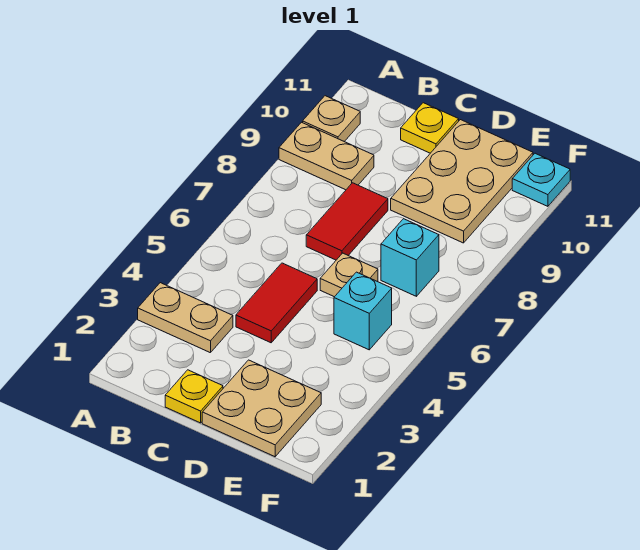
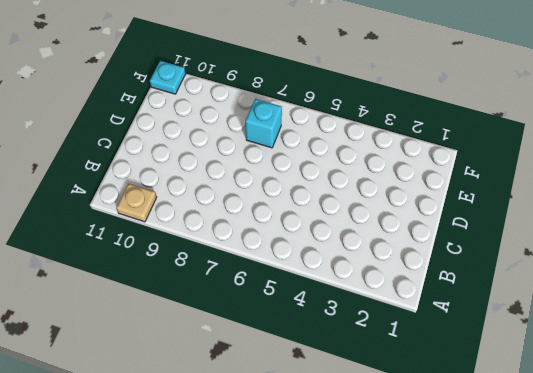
none -> tan plate A3:B3 level 1
none -> tan plate A9:B9 level 1
none -> yellow plate C1 level 1

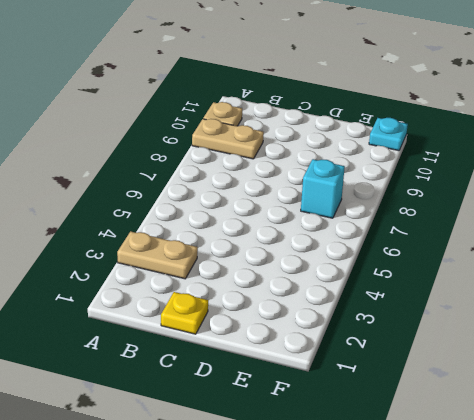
none -> red tile C4:C5 level 1
none -> red tile C7:C8 level 1
none -> yellow plate C11 level 1

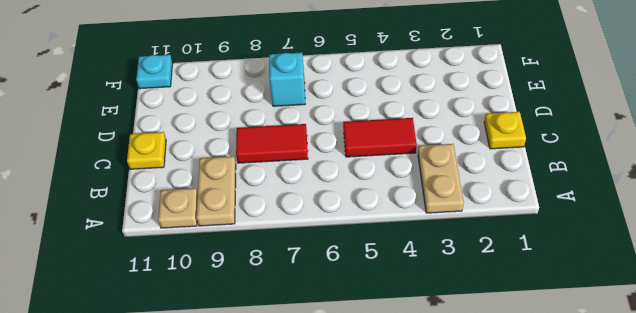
none -> tan plate D1:E2 level 1
none -> tan plate D6 level 1
none -> tan plate D9:E11 level 1

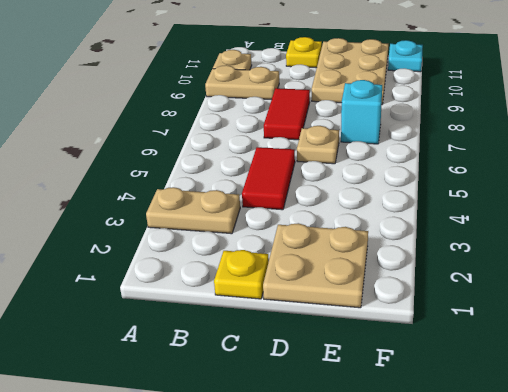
none -> cyan brick E5 level 1

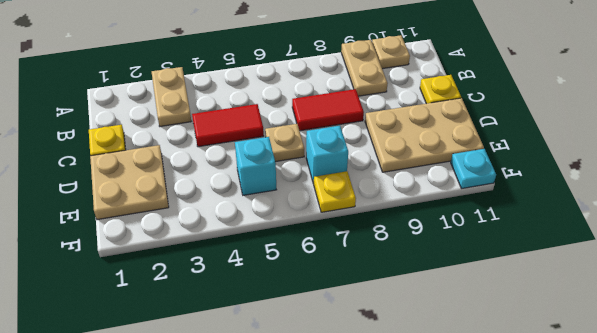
yellow plate F7 level 1 -> none

